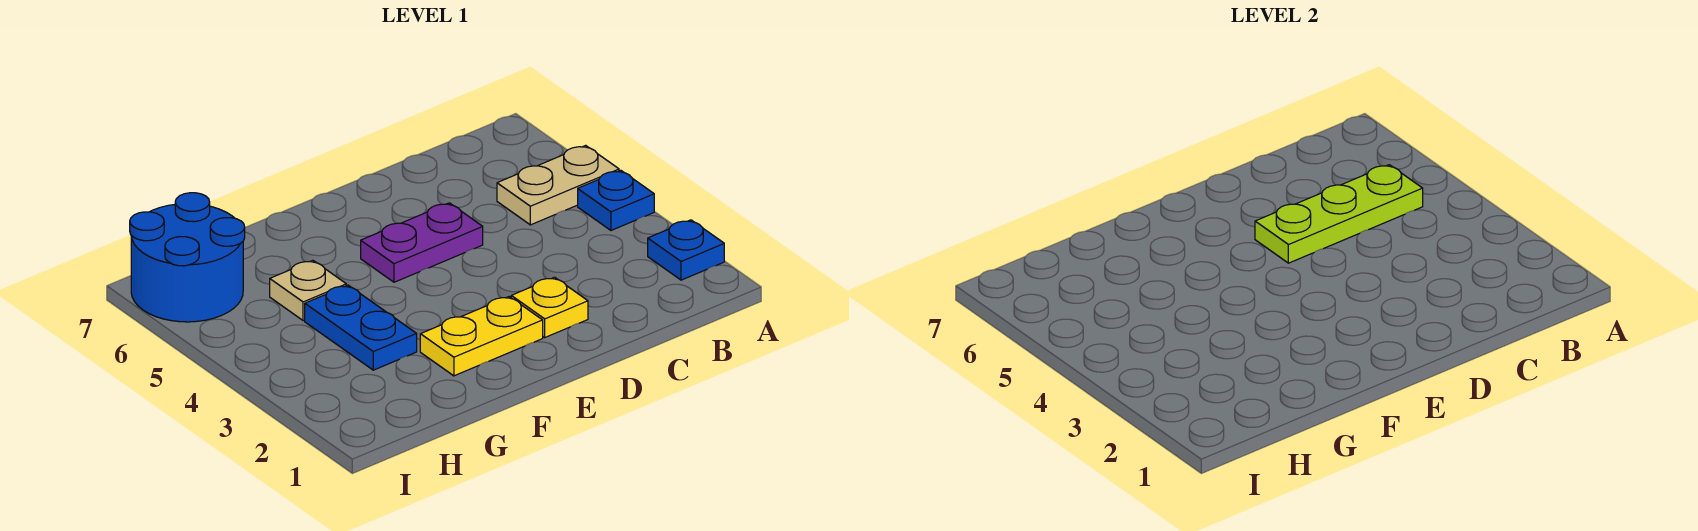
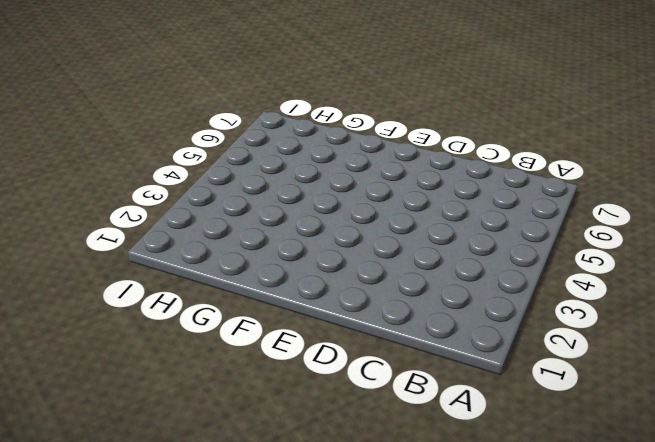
none -> blue plate A2 level 1
none -> blue plate A4 level 1

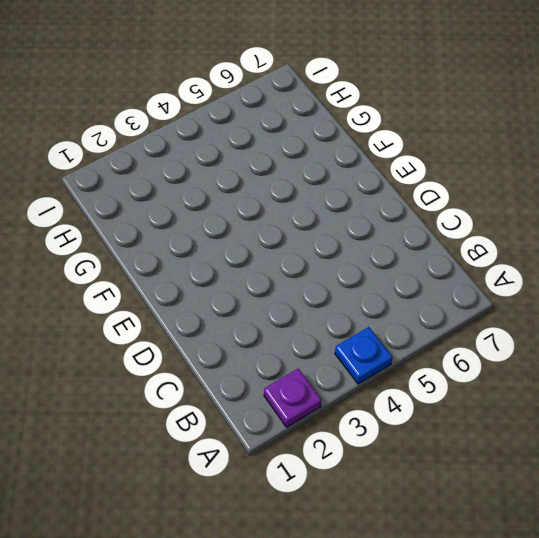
purple plate A2 level 1 -> blue plate A2 level 1
none -> tan plate A5:B5 level 1
none -> yellow plate D2 level 1

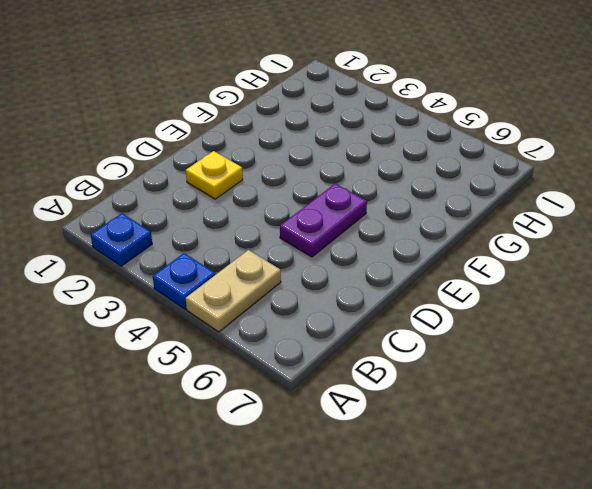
none -> yellow plate E2:F2 level 1
none -> blue plate G3:G4 level 1

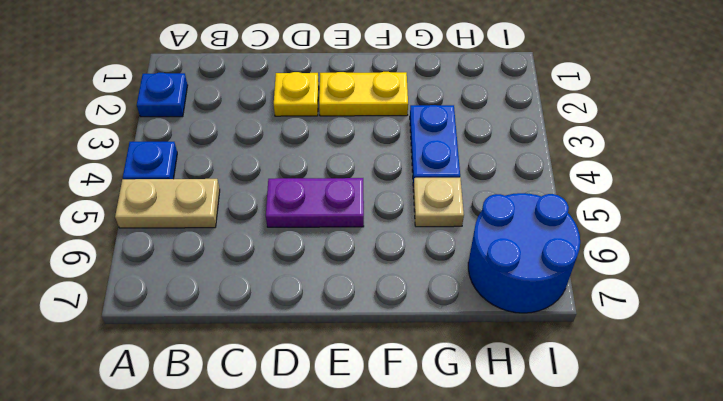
none -> lime plate B5:D5 level 2

